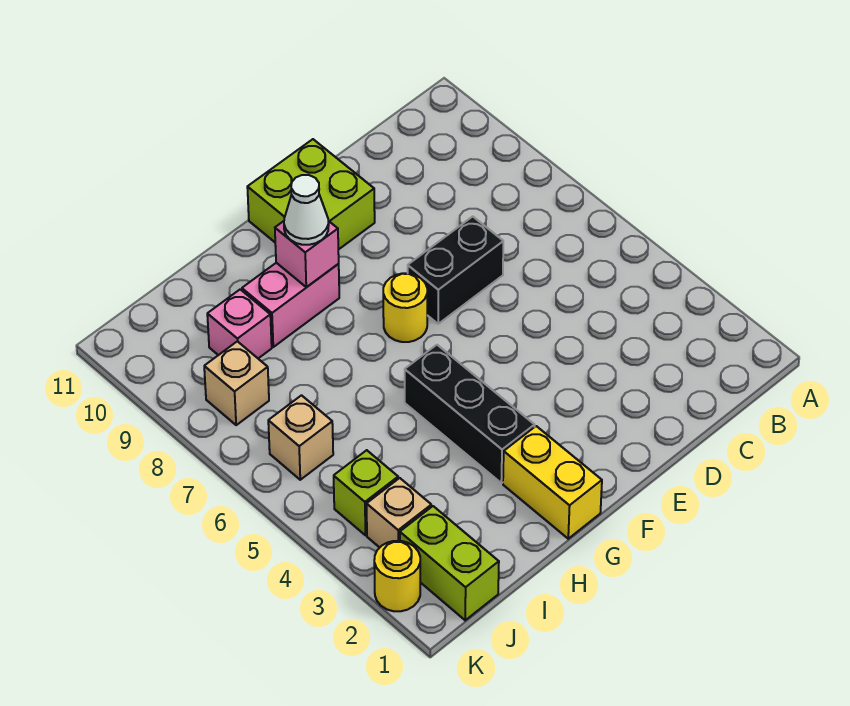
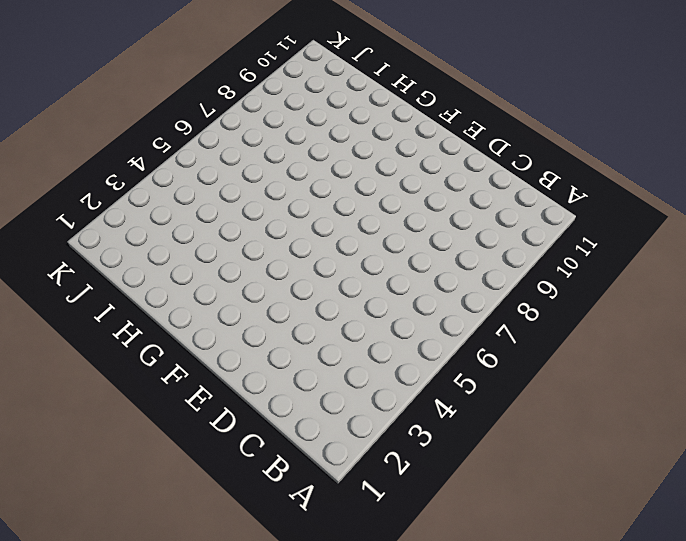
none -> black brick D7:E7 level 1
none -> lime brick E10:F11 level 1
none -> yellow round brick F7 level 1

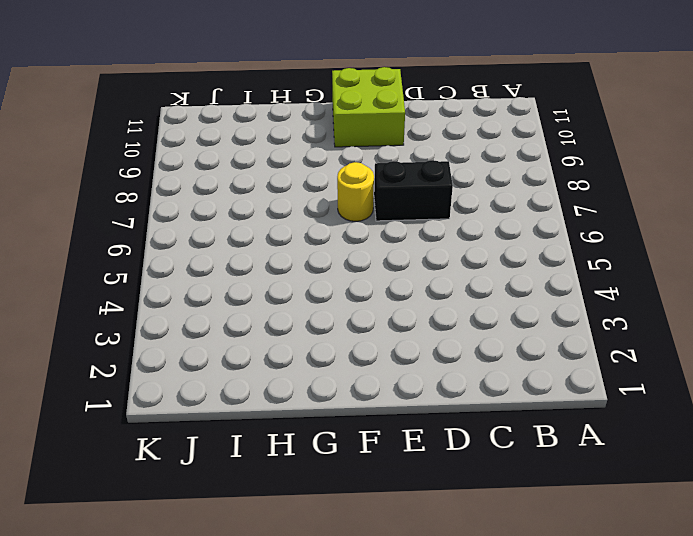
none -> yellow brick G1:G2 level 1
none -> black brick G3:G5 level 1
none -> pink brick G9:H9 level 1

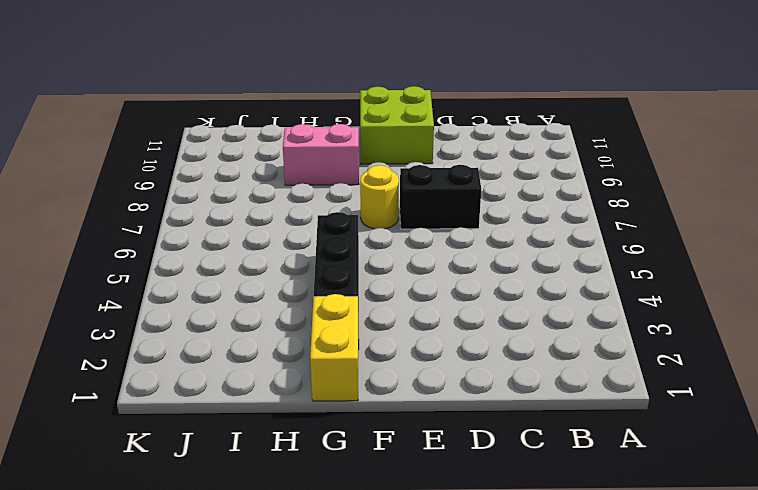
none -> pink brick I9 level 1
none -> lime brick J1:J2 level 1
none -> tan brick J3 level 1

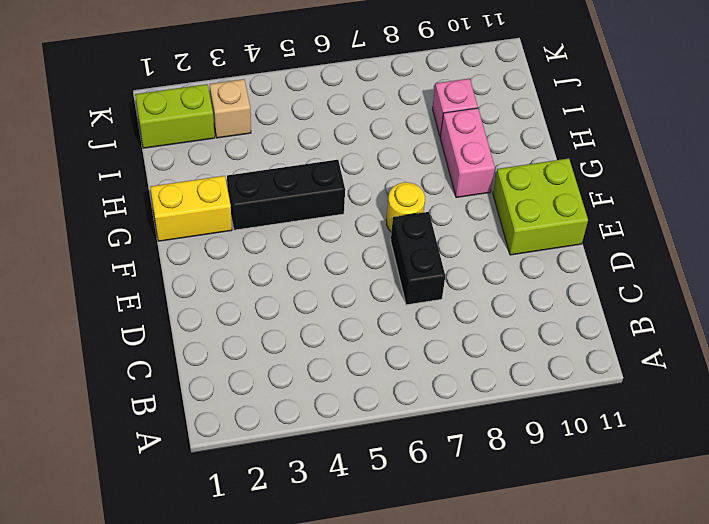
none -> lime brick J4 level 1
none -> tan brick J6 level 1
none -> tan brick J8 level 1

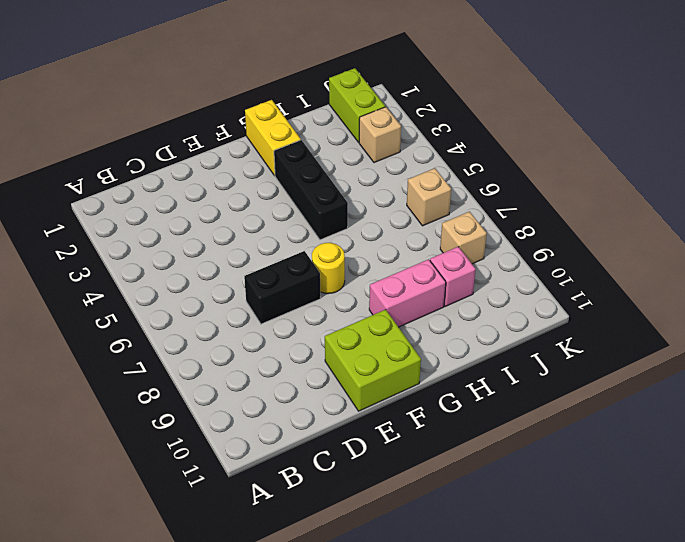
none -> lime brick J4 level 1
none -> yellow round brick K2 level 1
none -> pink brick G9 level 2

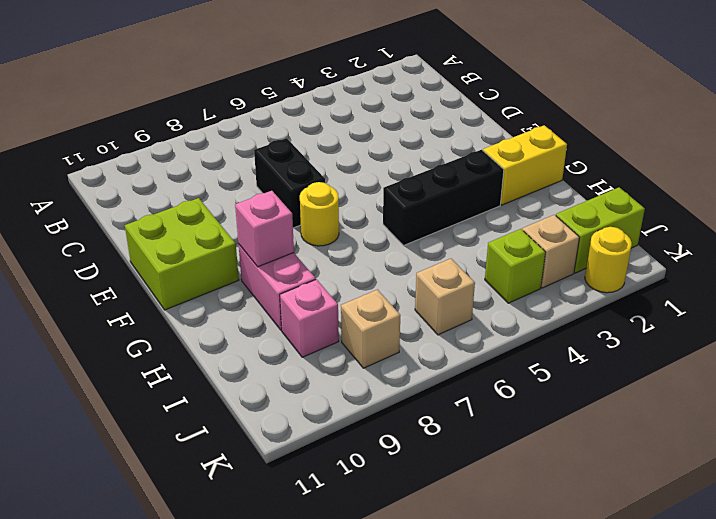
none -> white cone G9 level 3

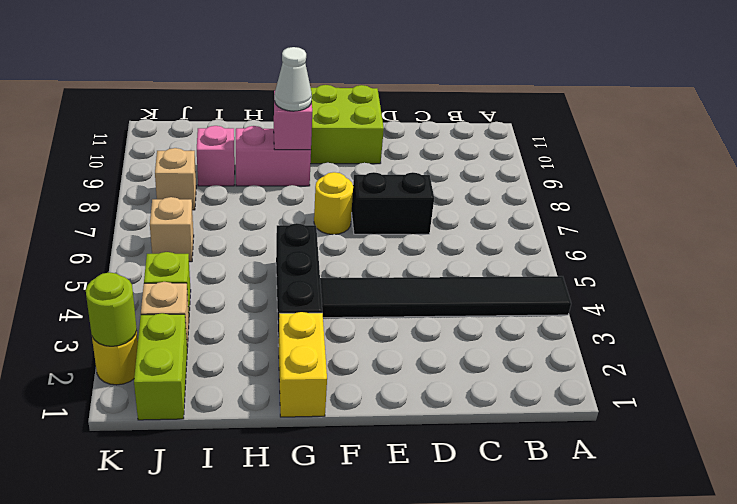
black tile A4:F4 level 1 -> none
lime round brick K2 level 2 -> none

